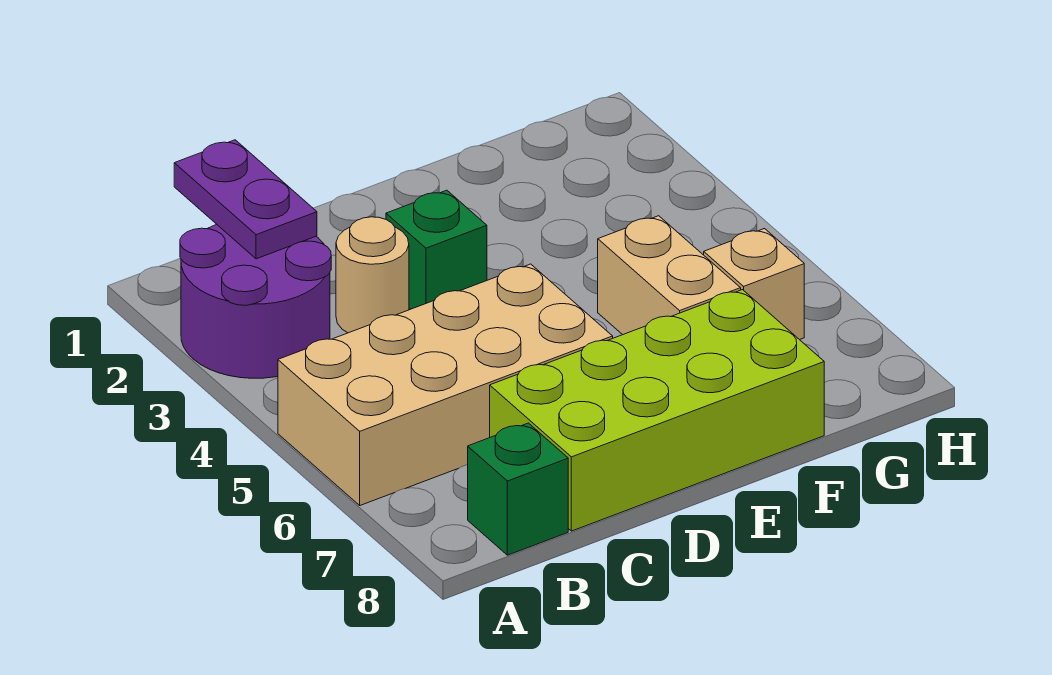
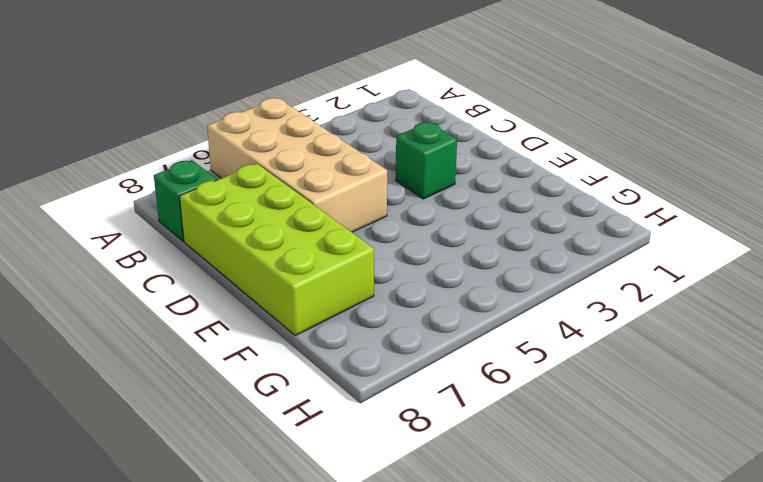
none -> purple round brick A2:B3 level 1
none -> tan round brick C3 level 1

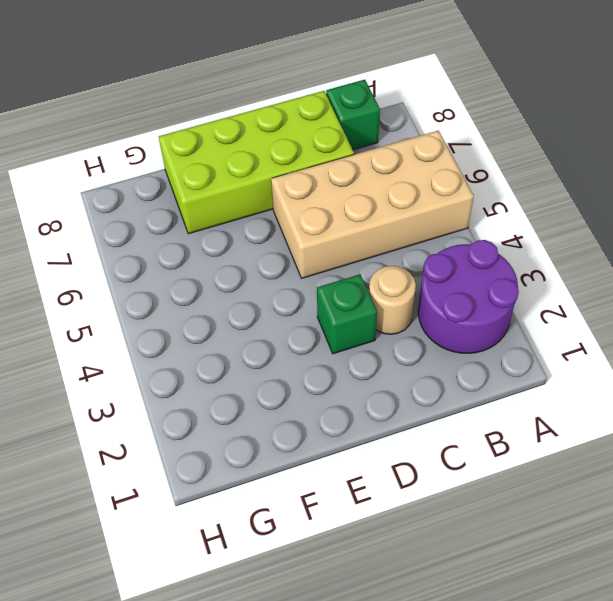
none -> tan brick F5:F6 level 1
none -> tan brick G6 level 1

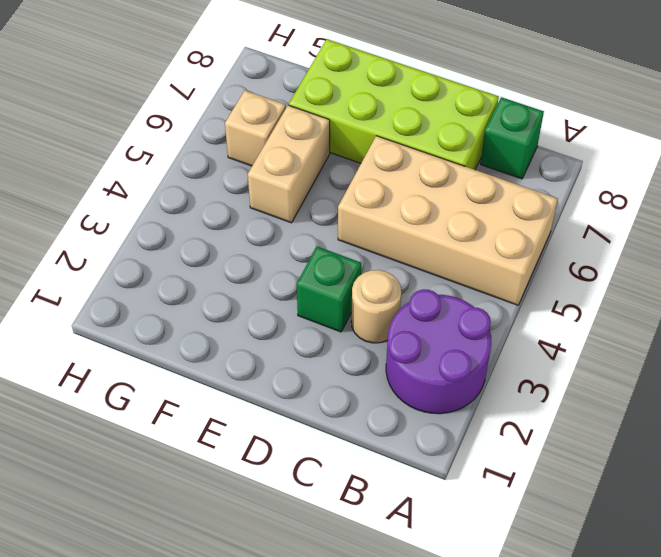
none -> purple plate B1:B2 level 2

